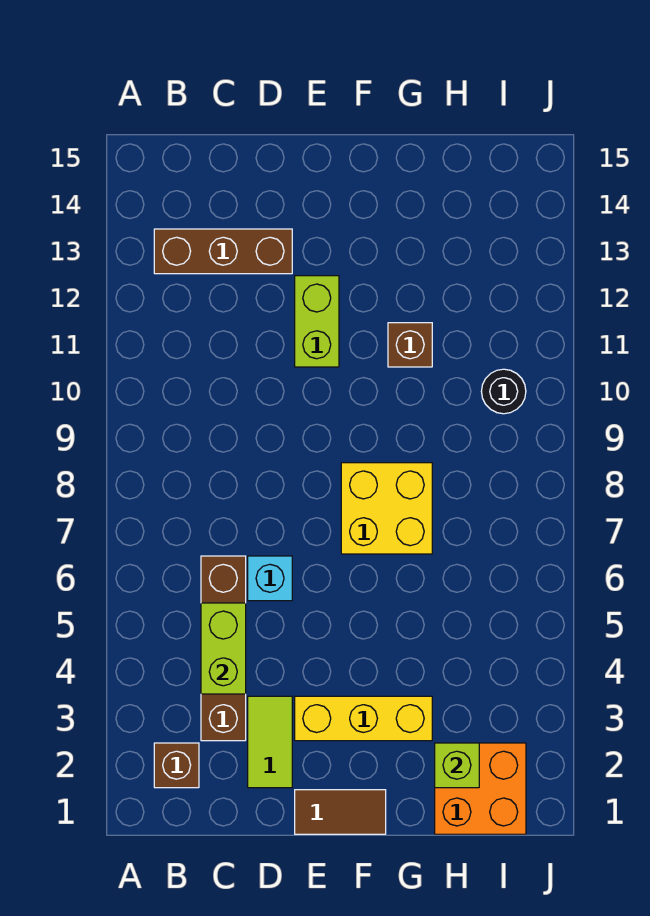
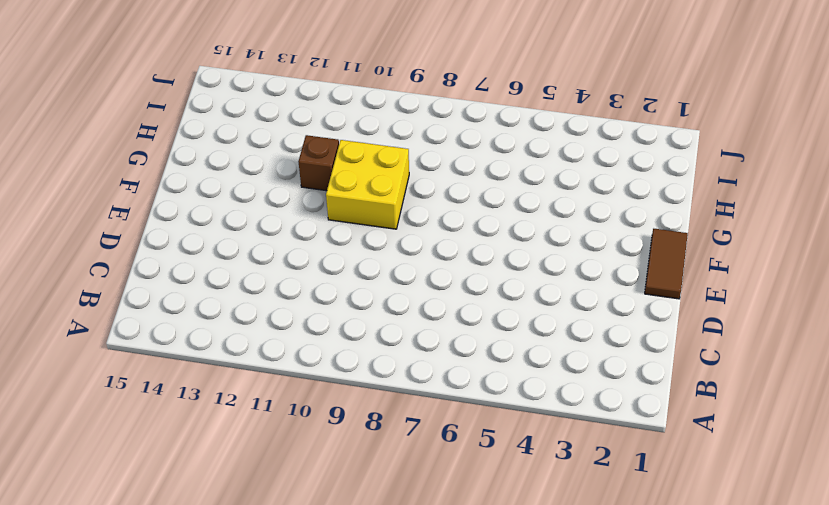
yellow brick F9:G10 level 1 -> yellow brick F7:G8 level 1
none -> brown brick B2 level 1
none -> brown brick B13:D13 level 1
none -> brown brick C3:C6 level 1

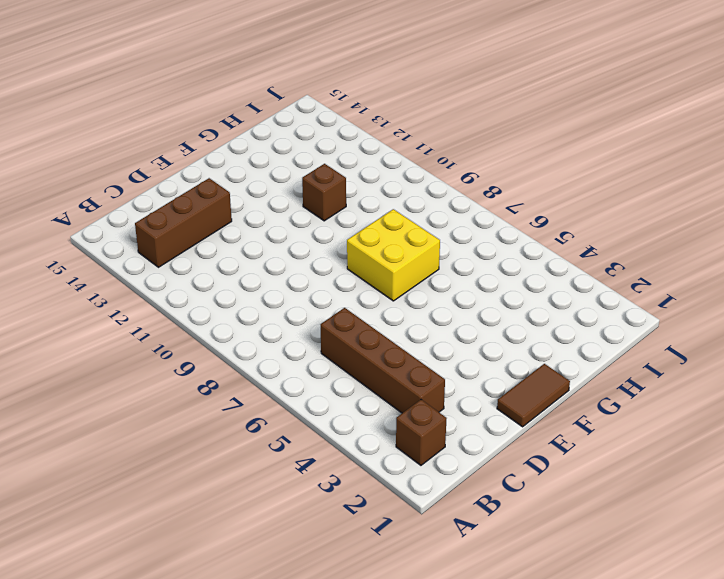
none -> lime tile D2:D3 level 1
none -> cyan brick D6 level 1
none -> yellow brick E3:G3 level 1

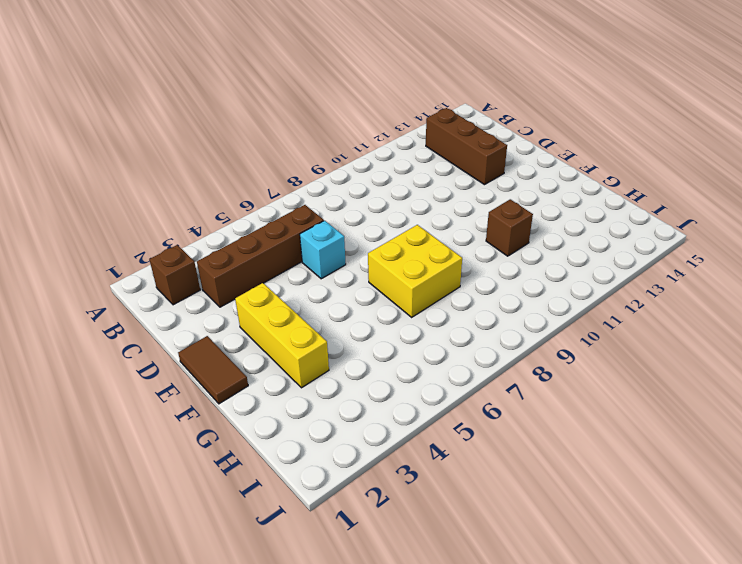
none -> lime tile D2:D3 level 1
none -> lime brick E11:E12 level 1
none -> orange brick H1:I2 level 1

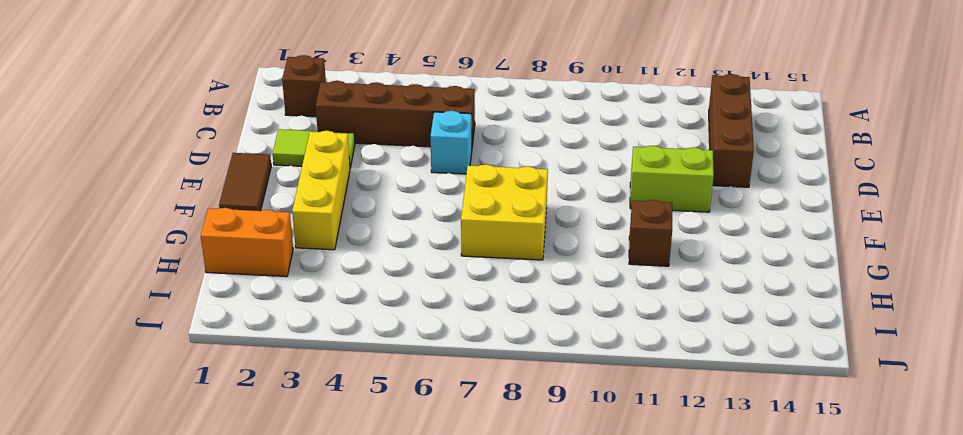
orange brick H1:H2 level 1 -> orange brick H1:I2 level 1
none -> black round brick I10 level 1
none -> lime brick C4:C5 level 2
none -> lime brick H2 level 2

